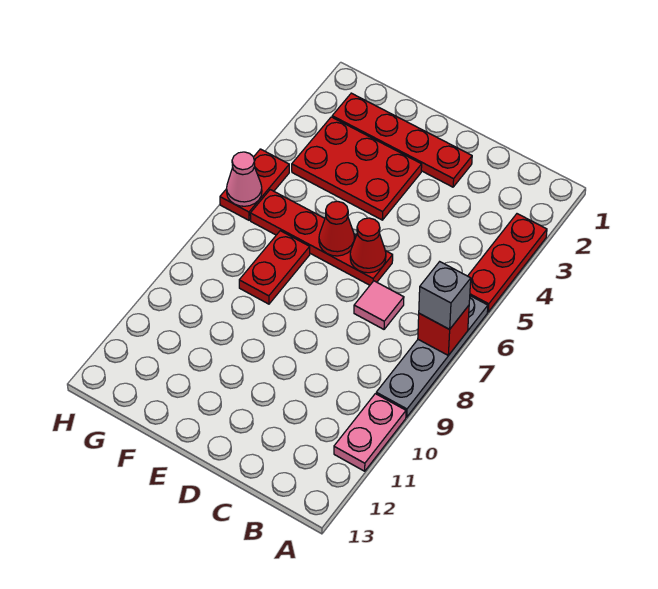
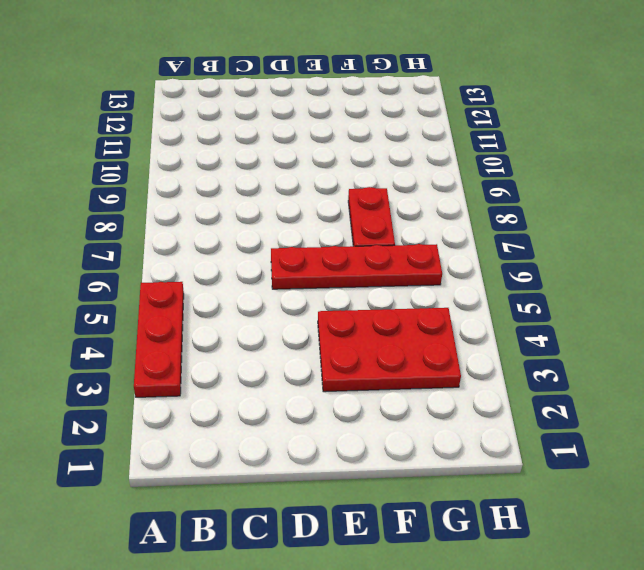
none -> grey plate A6:A9 level 1
none -> pink plate A10:A11 level 1
none -> pink tile C7 level 1

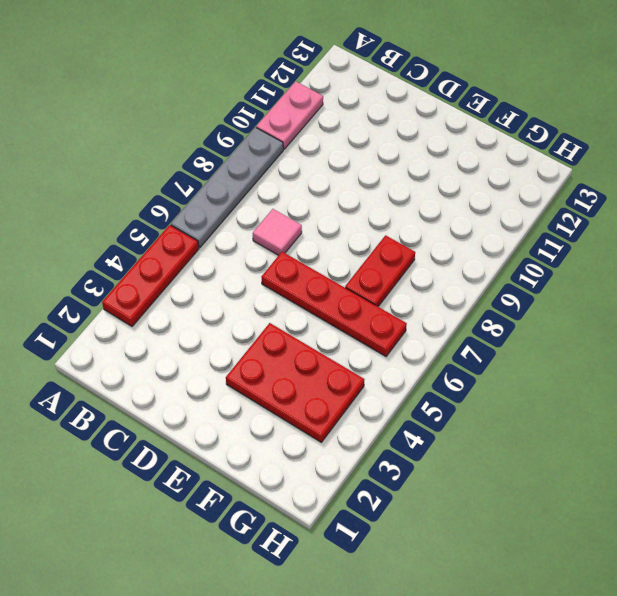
none -> red plate D2:G2 level 1
none -> red plate H5:H6 level 1
none -> red brick A7 level 2

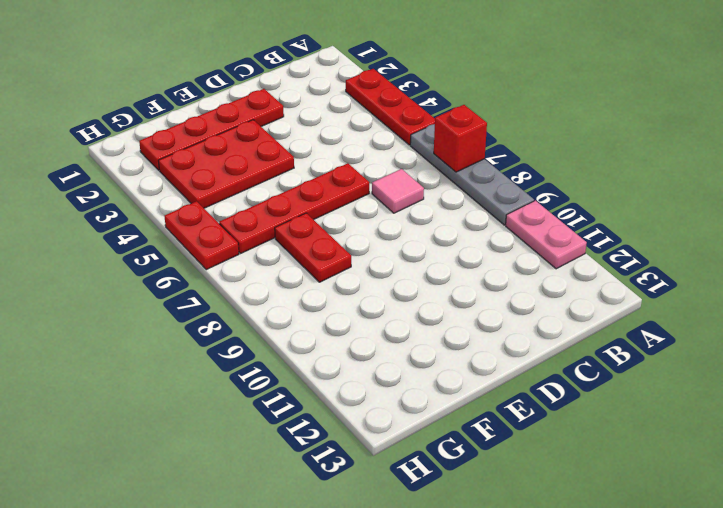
none -> red cone D6 level 2
none -> red cone E6 level 2
none -> pink cone H6 level 2

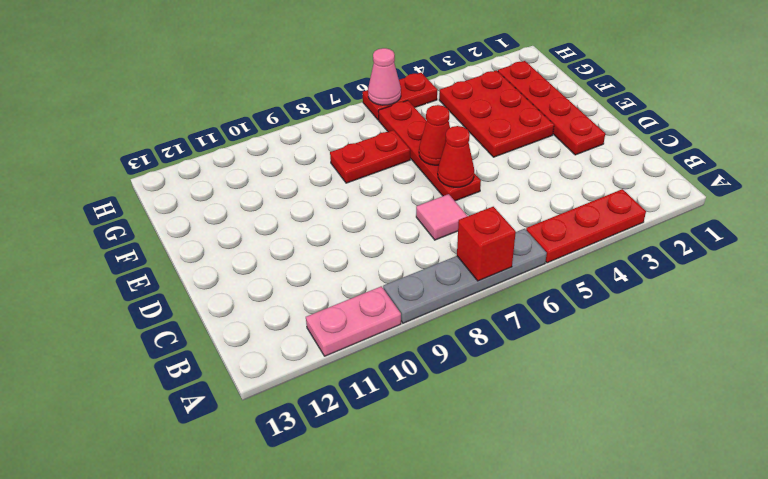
none -> grey brick A7 level 3

